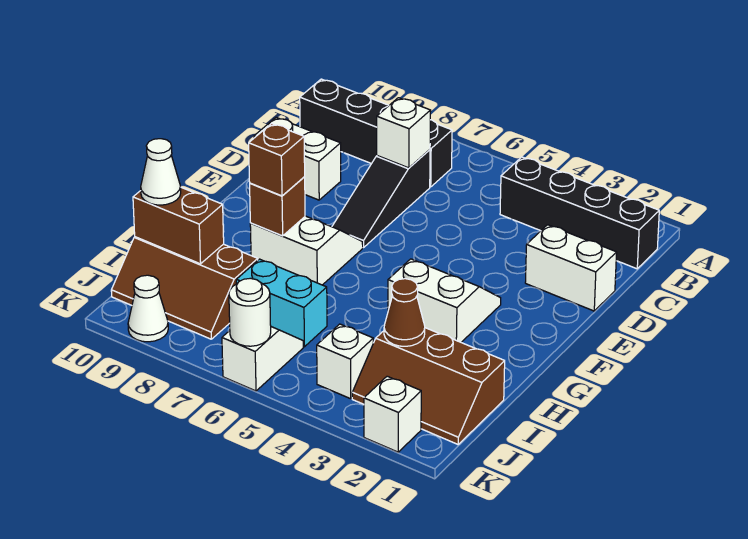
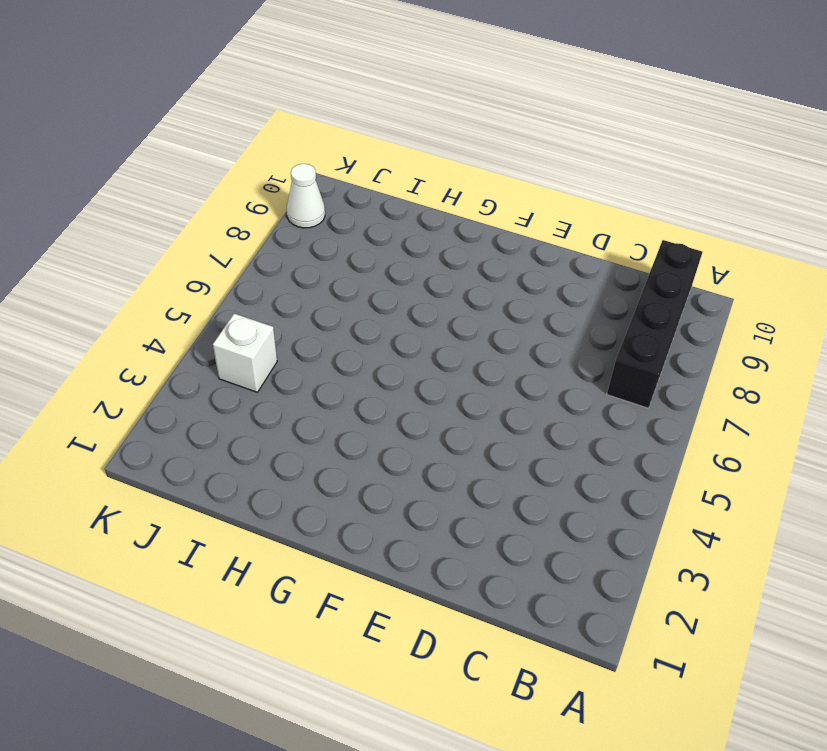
none -> black brick B1:B4 level 1
none -> black slope C7:E7 level 1 top C
none -> white brick D1:D2 level 1

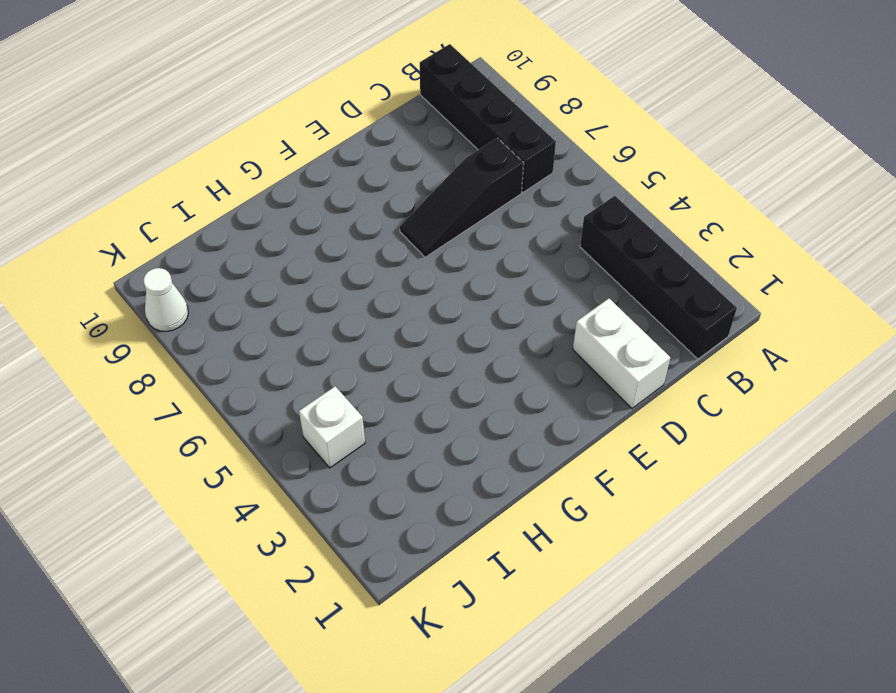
none -> white brick D9:D10 level 1
none -> white slope F3:G4 level 1 top G
none -> white slope F7:G8 level 1 top G

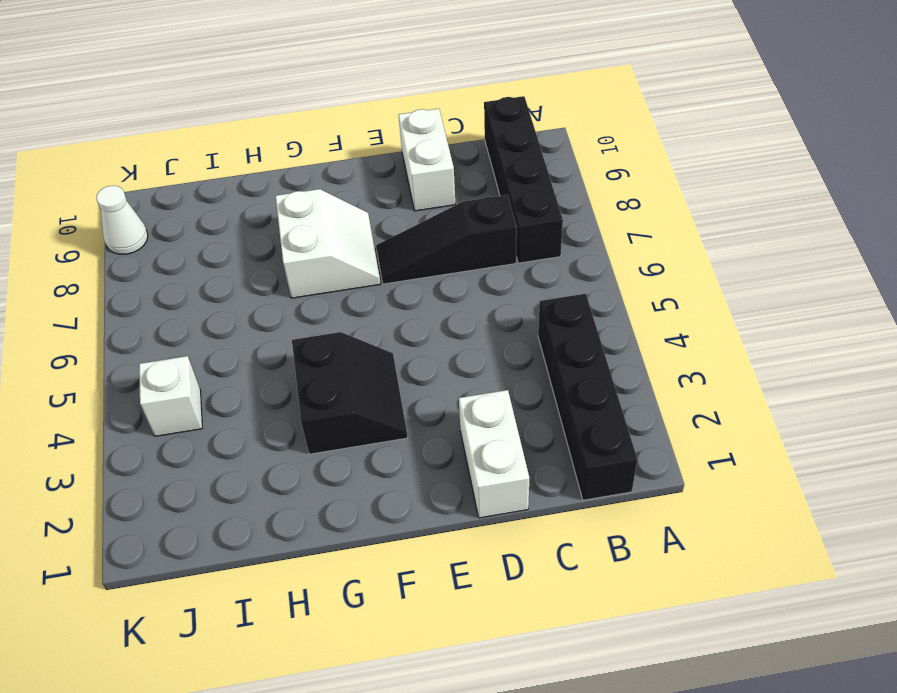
black slope F3:G4 level 1 top G -> white slope F3:G4 level 1 top G
none -> brown slope I1:J3 level 1 top I
none -> cyan brick I6:I7 level 1
none -> brown slope I8:J10 level 1 top I

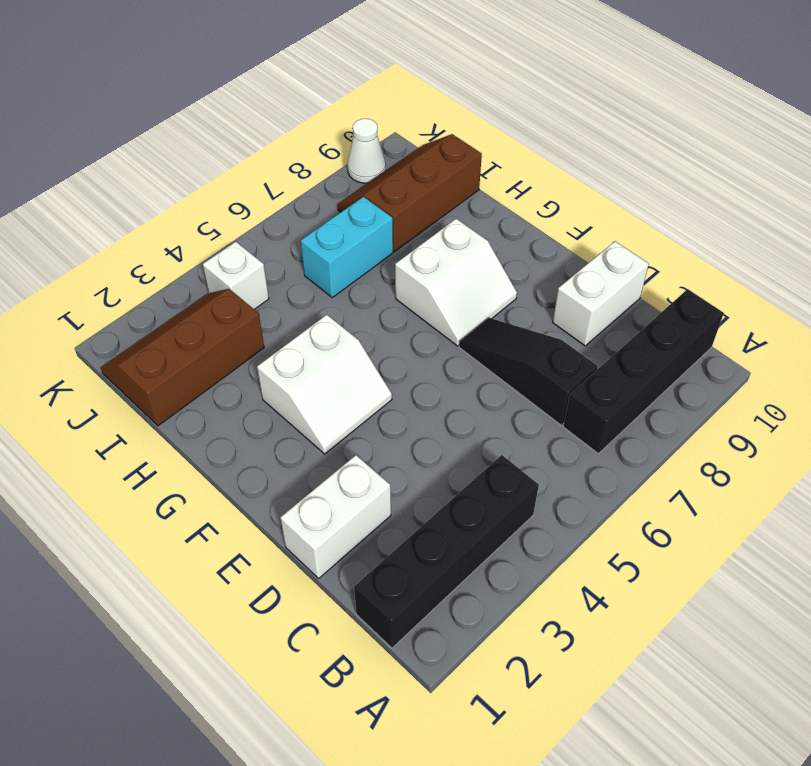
none -> white slope J6:K6 level 1 top K
none -> white brick K2 level 1
none -> white brick C7 level 2

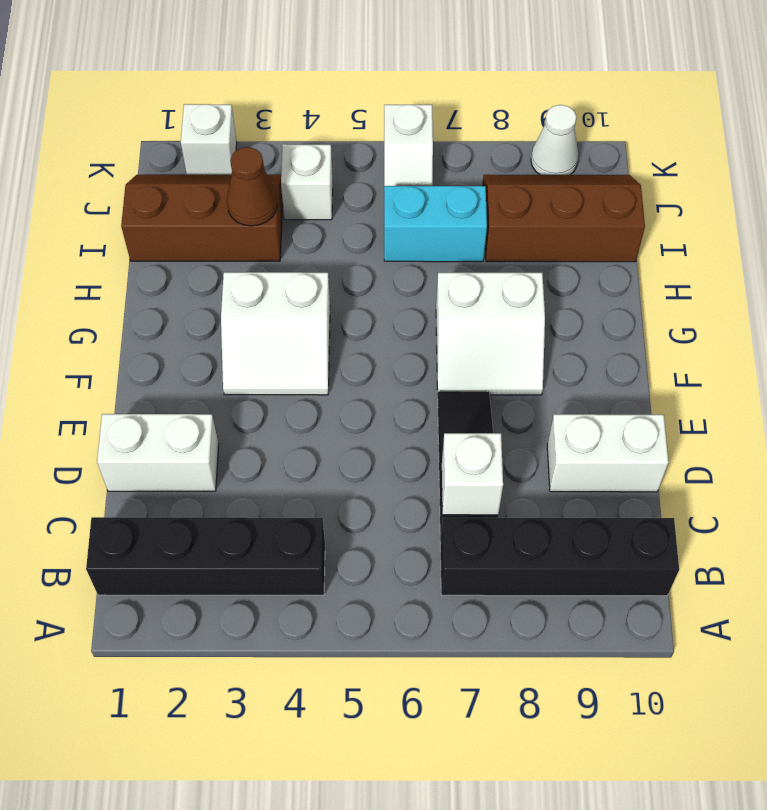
none -> brown brick G8 level 2
none -> brown brick I9:I10 level 2
none -> white round brick K6 level 2

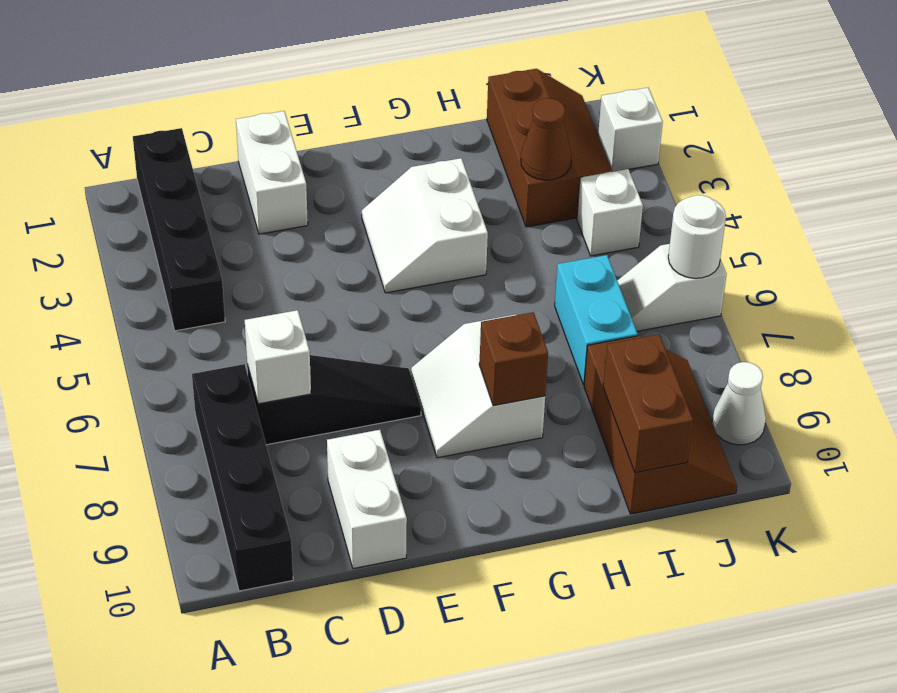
none -> brown brick G8 level 3
none -> white cone I10 level 3

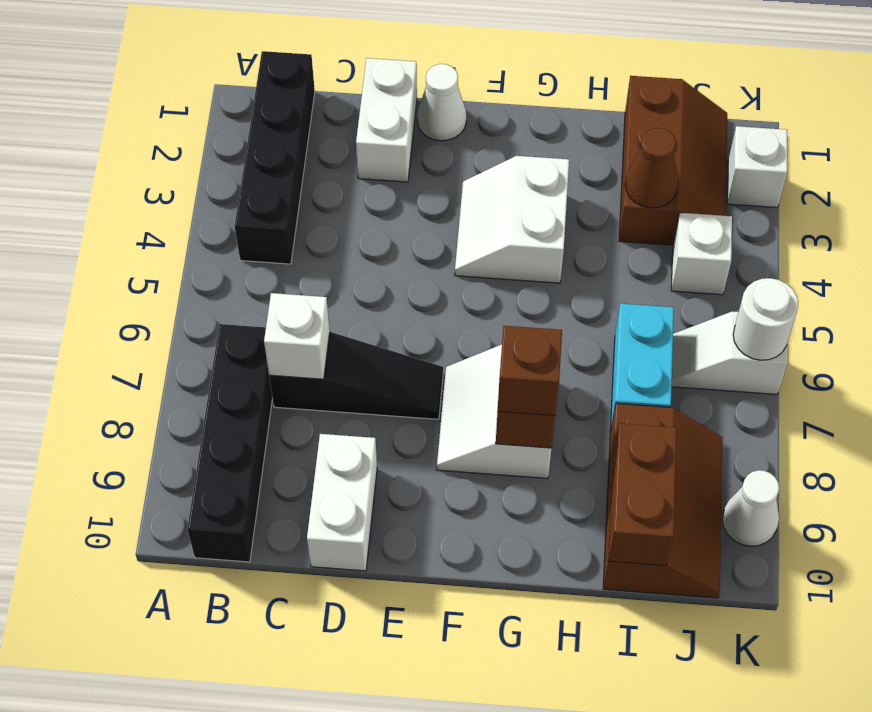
white cone E1 level 1 -> white cone I10 level 3

